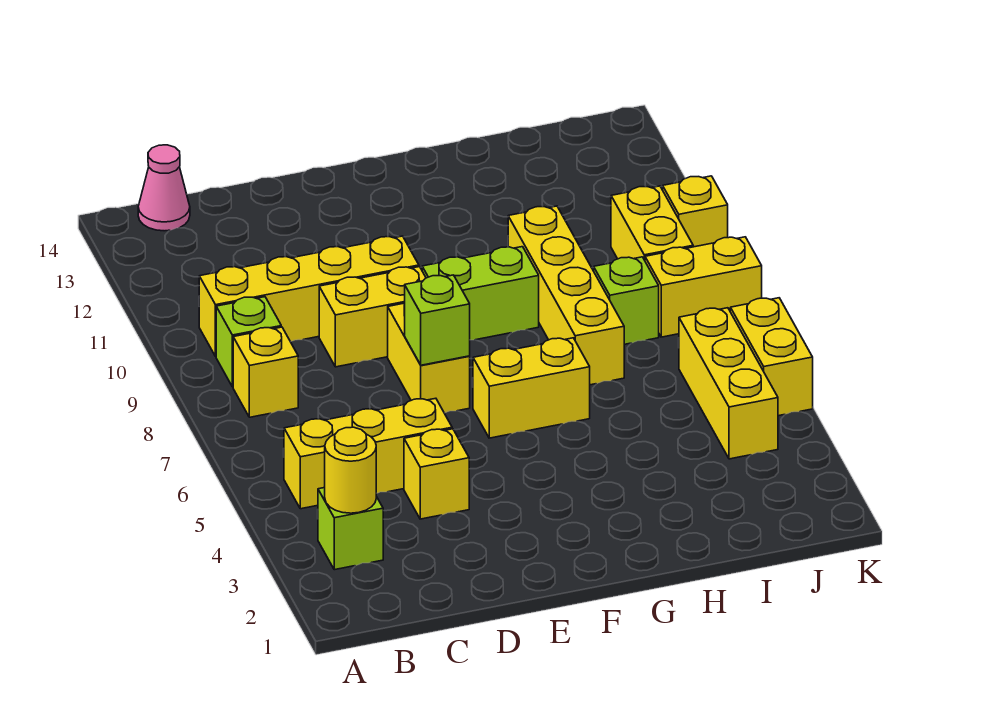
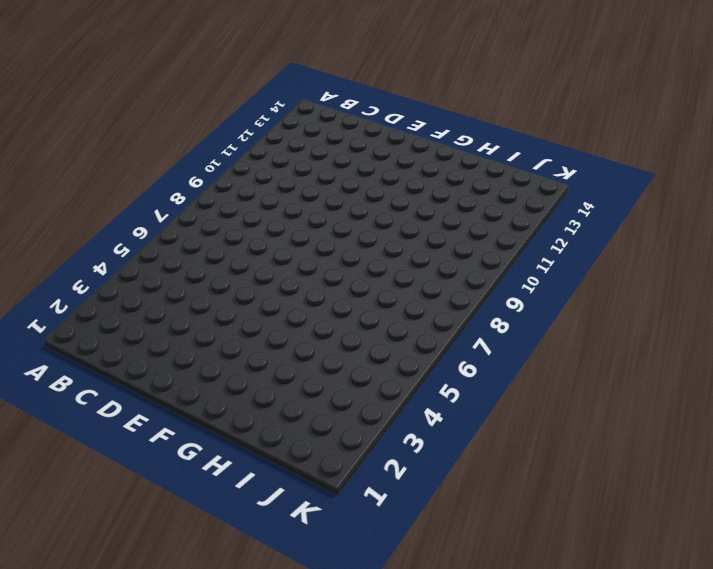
none -> lime brick B3 level 1
none -> yellow brick B5:D5 level 1
none -> yellow brick B8 level 1

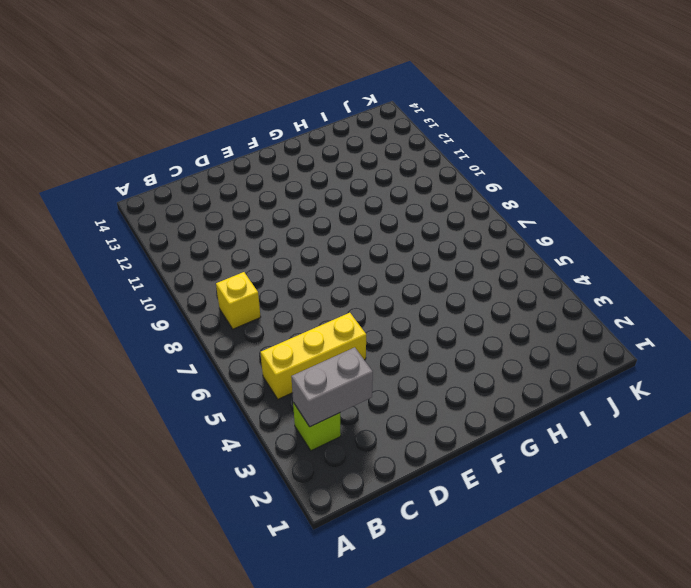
grey brick B3:C3 level 2 -> yellow round brick B3 level 2
none -> lime brick B9 level 1
none -> yellow brick B10:E10 level 1
none -> pink cone B14 level 1

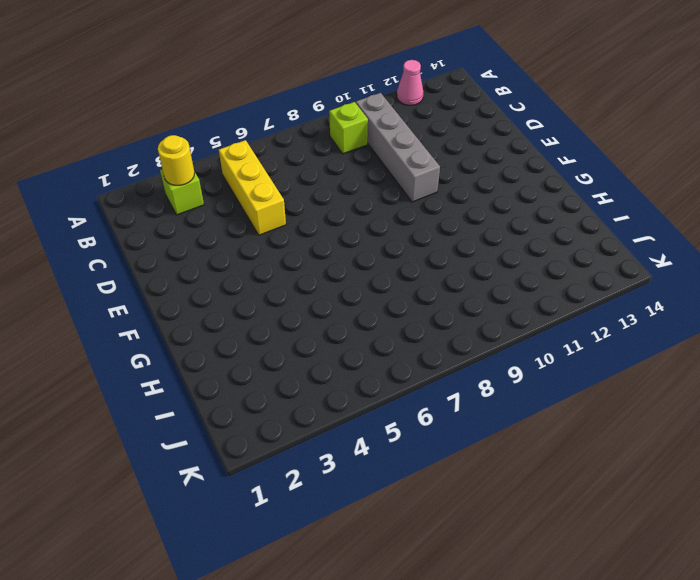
pink cone A12 level 1 -> pink cone B14 level 1
grey brick B10:E10 level 1 -> yellow brick B10:E10 level 1
none -> yellow brick B8 level 1
none -> yellow brick D4 level 1
none -> yellow brick D9:E9 level 1

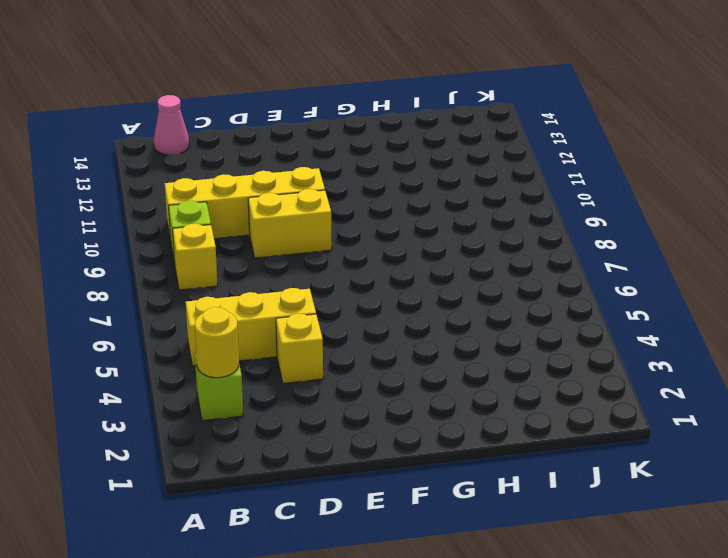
none -> yellow brick E7:E8 level 1
none -> yellow brick F6:G6 level 1
none -> lime brick F9:G9 level 1

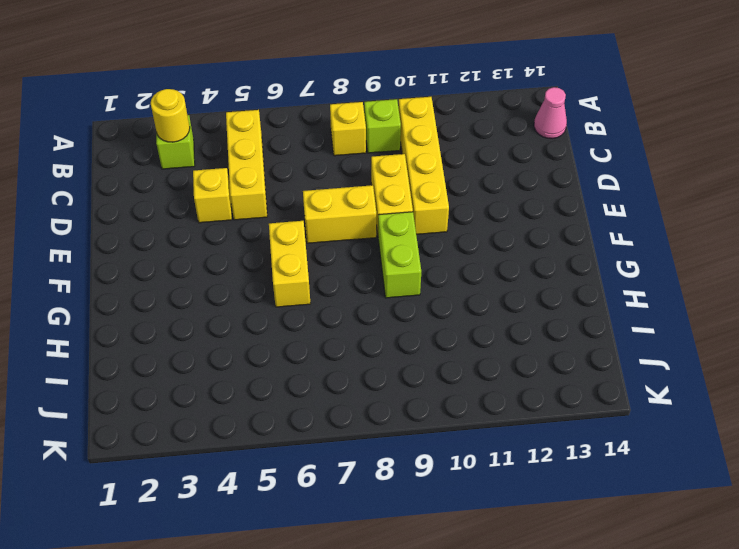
none -> yellow brick H7:H10 level 1
none -> lime brick I8 level 1
none -> yellow brick J4:J6 level 1

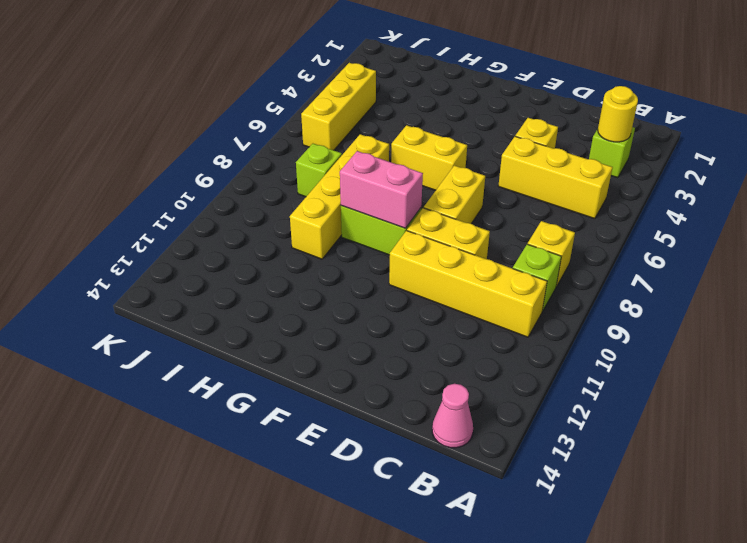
pink brick F9:G9 level 2 -> none
none -> yellow brick J8:K8 level 1
none -> yellow brick J9:J10 level 1
none -> yellow brick K5:K6 level 1

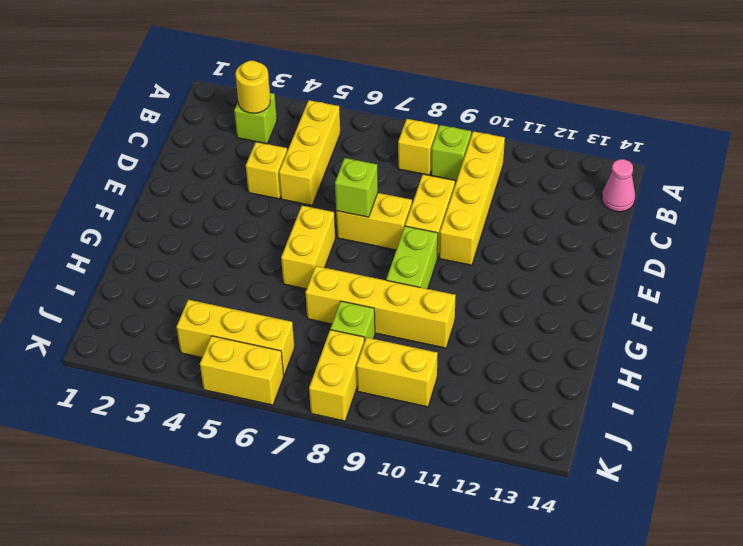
none -> yellow brick K10 level 1

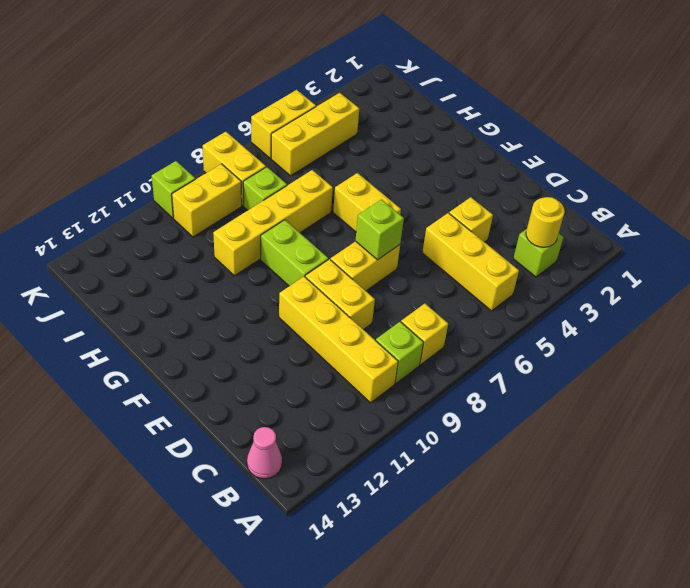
lime brick K10 level 1 -> yellow brick K10 level 1

